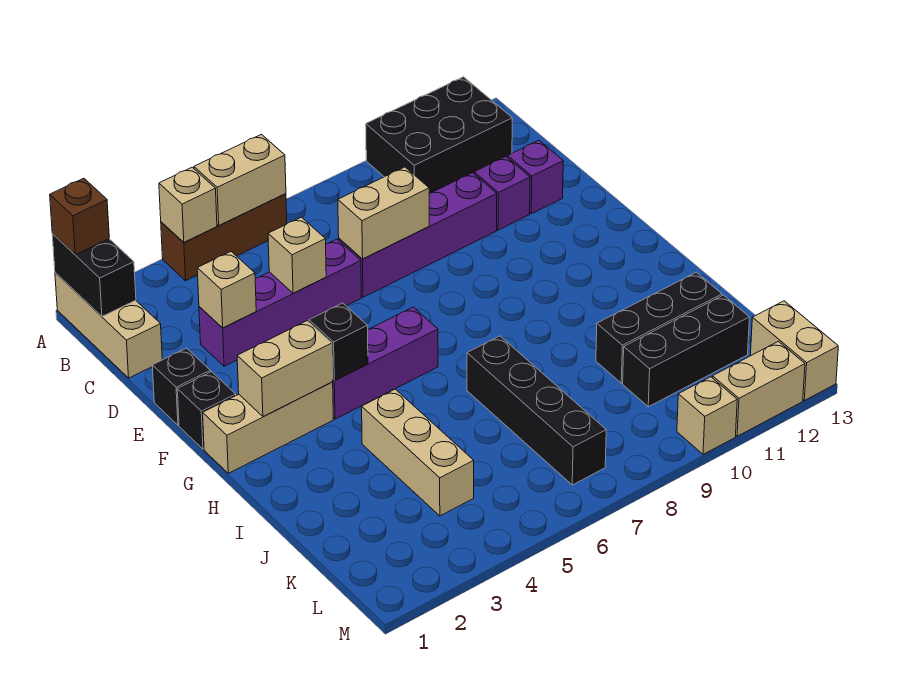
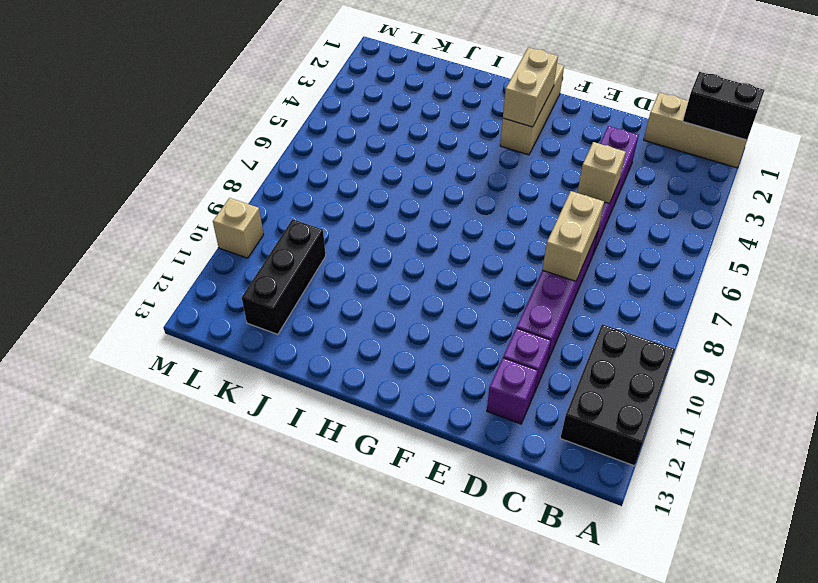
none -> brown brick A4:A6 level 1
none -> black brick E1 level 1
none -> black brick F1 level 1

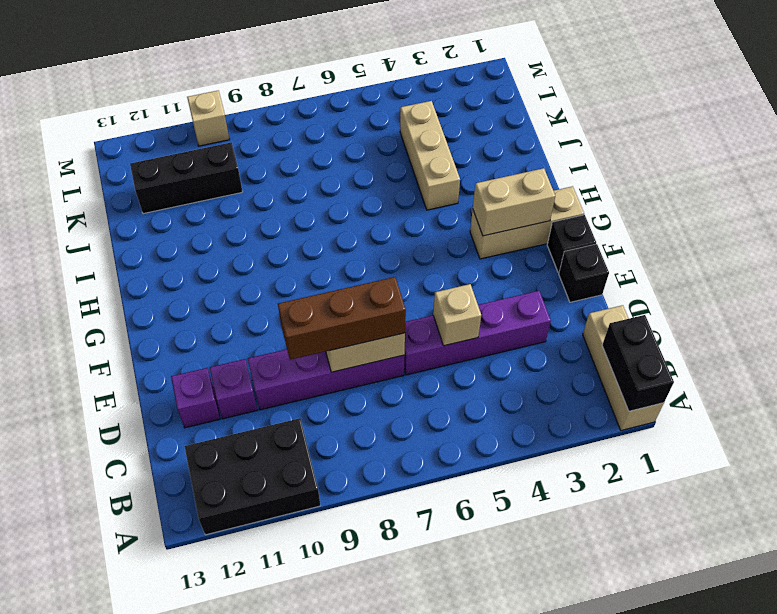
brown brick D7:D9 level 3 -> brown brick A4:A6 level 1
none -> purple brick G4:G6 level 1
none -> black brick I7:L7 level 1
none -> black brick J10:J12 level 1

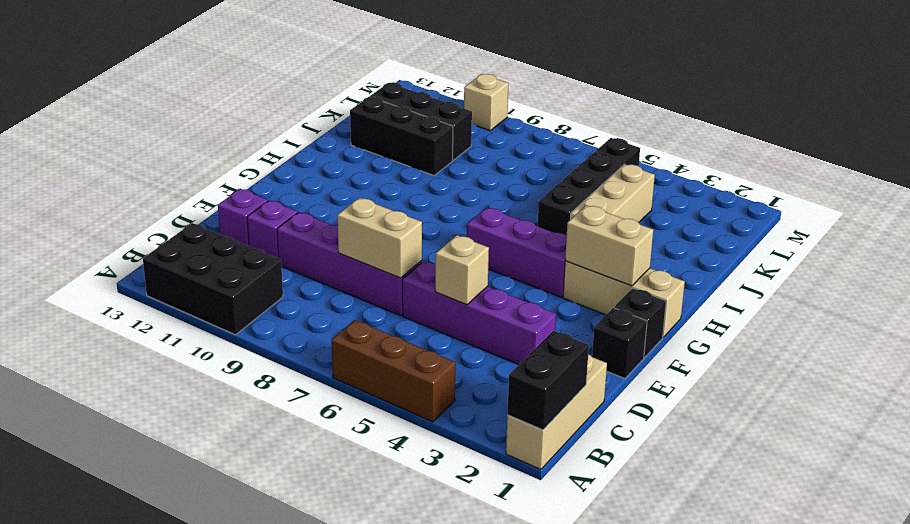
black brick I5:L5 level 1 -> black brick I7:L7 level 1
none -> tan brick L13:M13 level 1
none -> tan brick M11:M12 level 1
none -> tan brick A4 level 2

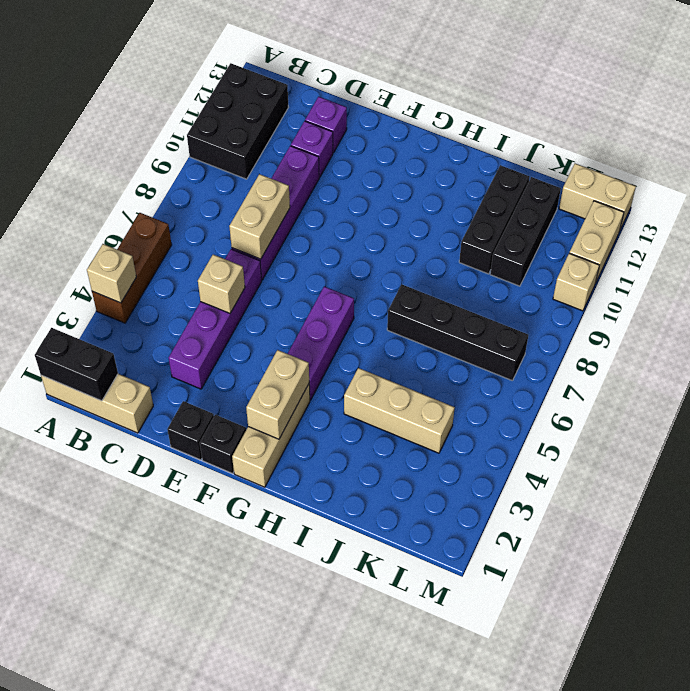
none -> tan brick A5:A6 level 2
none -> tan brick D3 level 2
none -> black brick G4 level 2

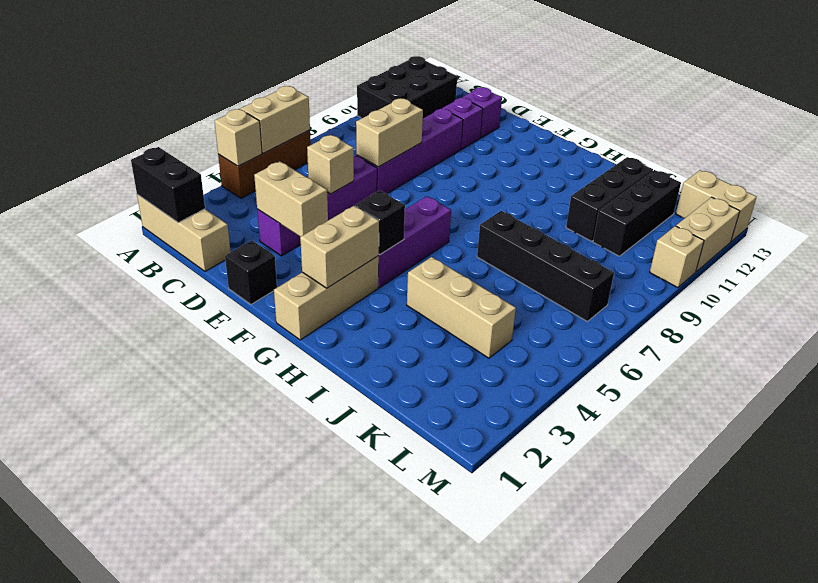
tan brick D3:E3 level 2 -> tan brick D3 level 2
none -> black brick F1 level 1
none -> brown brick A1 level 3

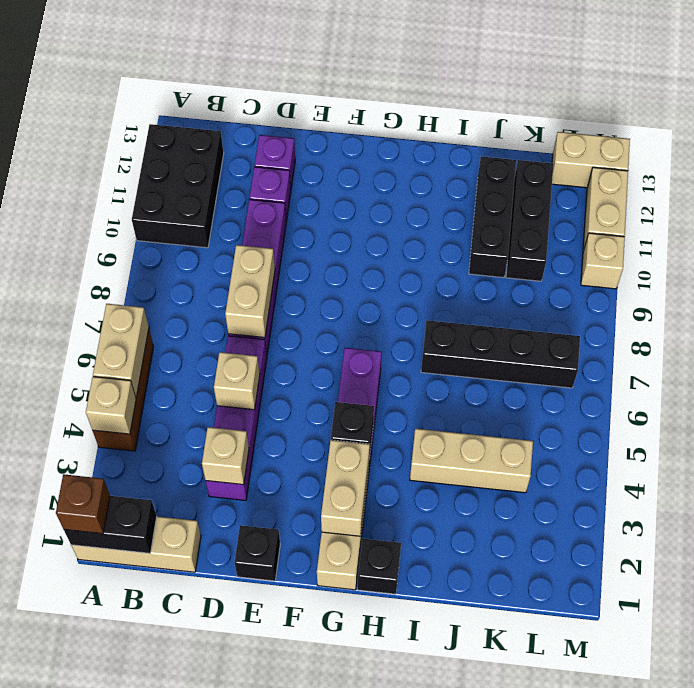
black brick H1 level 1 -> black brick F1 level 1

